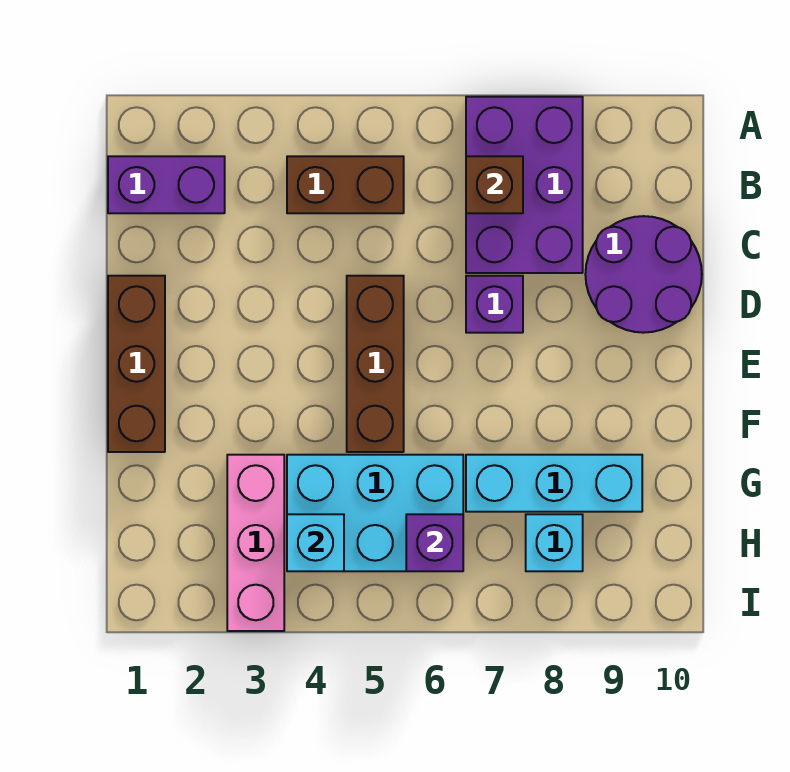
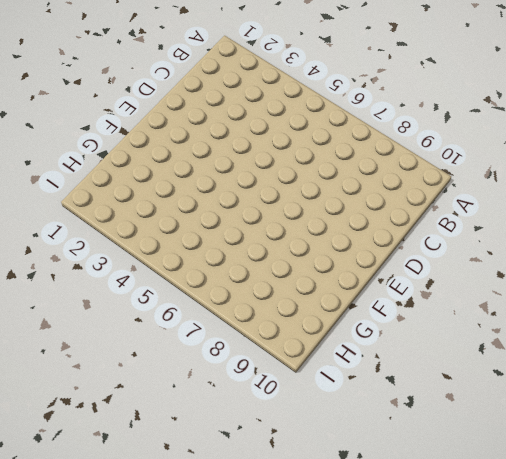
none -> purple brick A7:C8 level 1
none -> purple brick B1:B2 level 1
none -> brown brick B4:B5 level 1

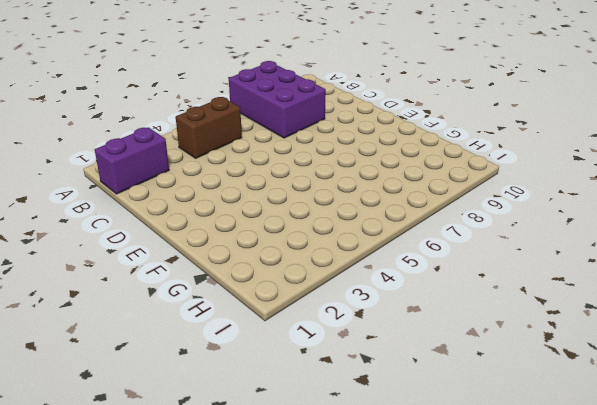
none -> purple round brick C9:D10 level 1
none -> brown brick D1:F1 level 1
none -> brown brick D5:F5 level 1

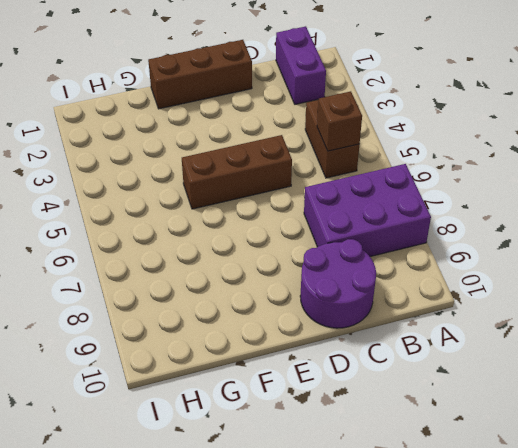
brown brick B5 level 2 -> brown brick B7 level 2
none -> purple brick D7 level 1
none -> pink brick G3:I3 level 1
none -> cyan brick G4:H6 level 1

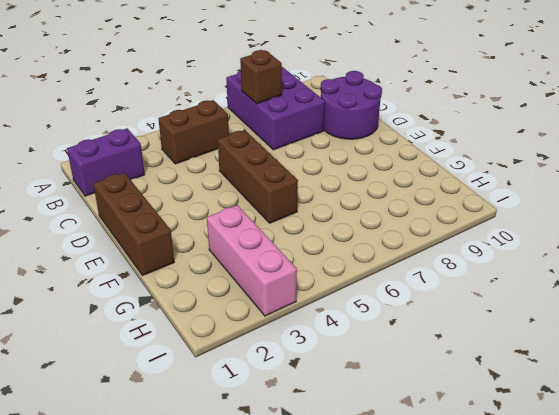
none -> purple brick D7 level 1
none -> cyan brick G4:H6 level 1
none -> cyan brick G7:G9 level 1

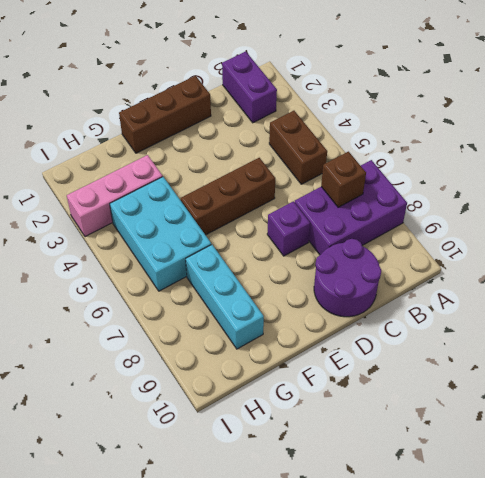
none -> cyan brick H8 level 1
none -> cyan brick H4 level 2
none -> purple brick H6 level 2

